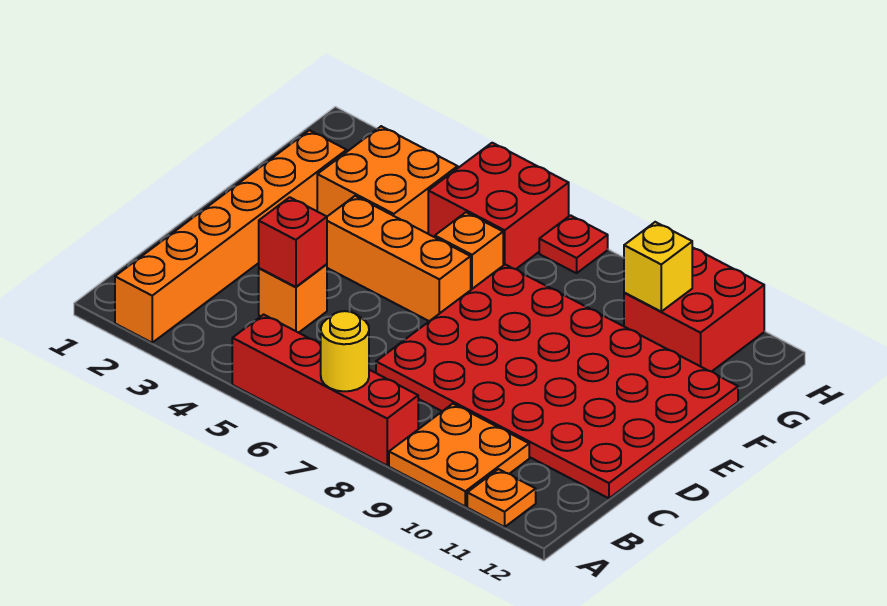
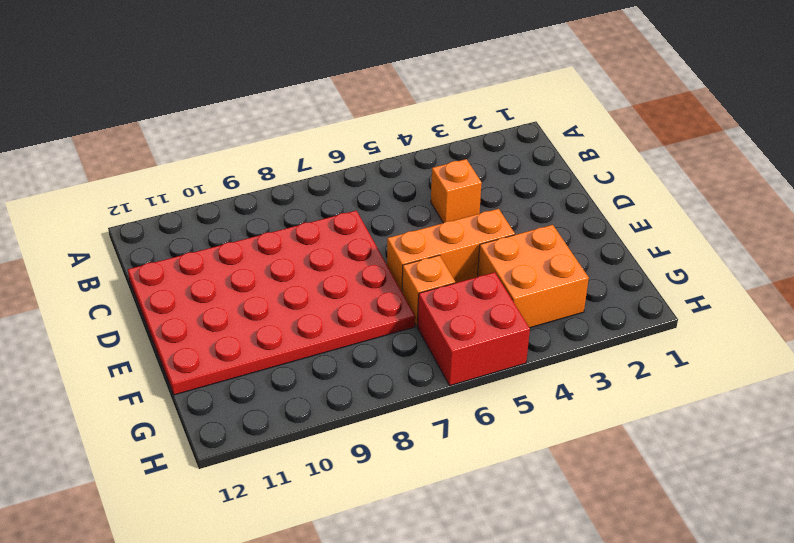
none -> orange brick A2:F2 level 1
none -> red brick A5:A8 level 1
none -> orange plate A9:B10 level 1

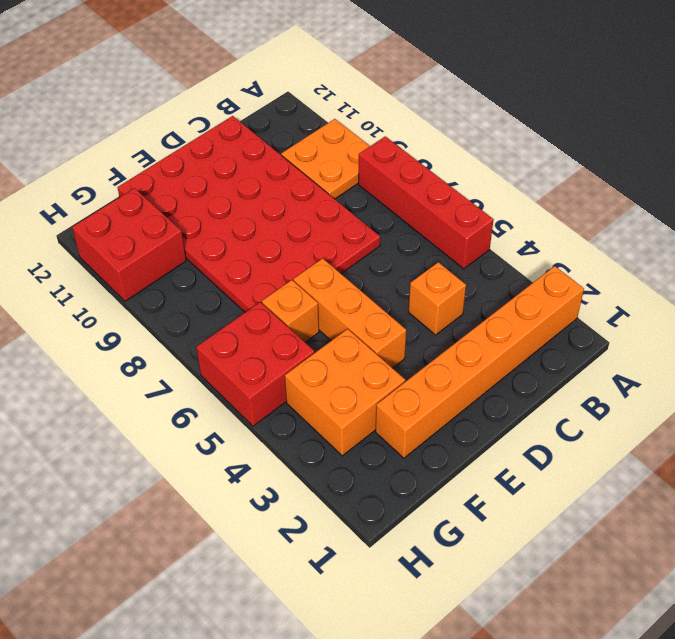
none -> orange plate A11 level 1
none -> red plate H7 level 1
none -> yellow round brick A7 level 2

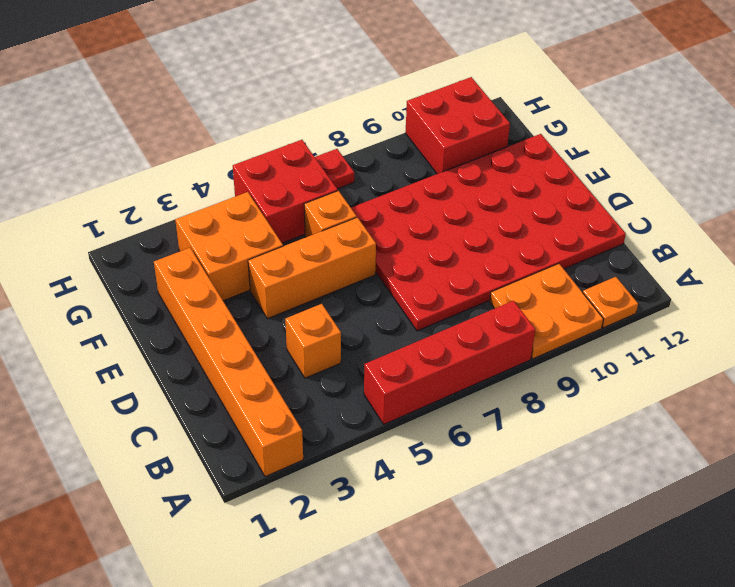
none -> yellow round brick A7 level 2
none -> red brick C4 level 2
none -> yellow brick G10 level 2

